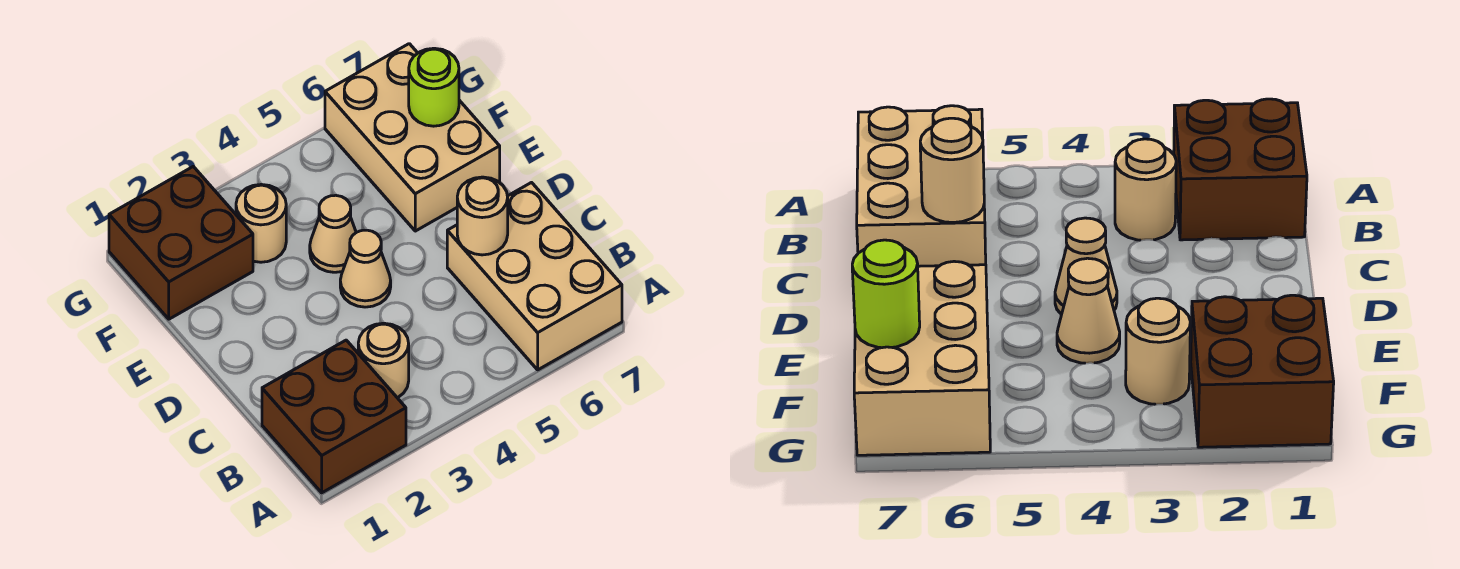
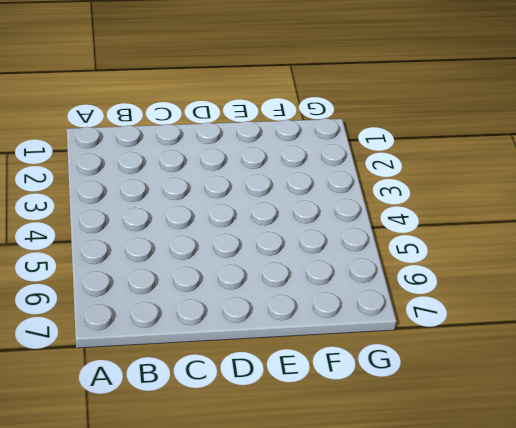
none -> brown brick A1:B2 level 1
none -> tan brick A6:C7 level 1

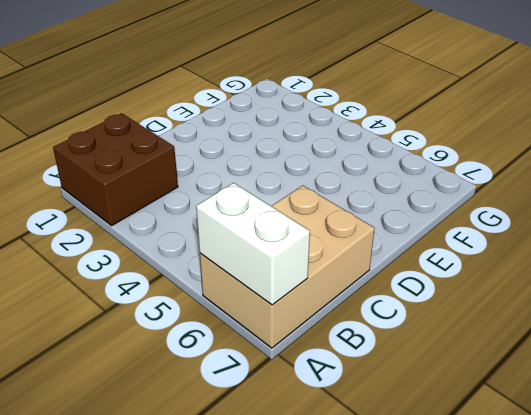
white brick A6:A7 level 2 -> none
none -> tan round brick B3 level 1
none -> tan cone D4 level 1

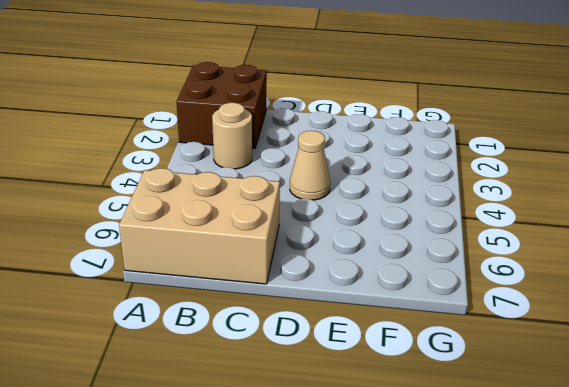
none -> tan cone E4 level 1
none -> tan brick E6:G7 level 1

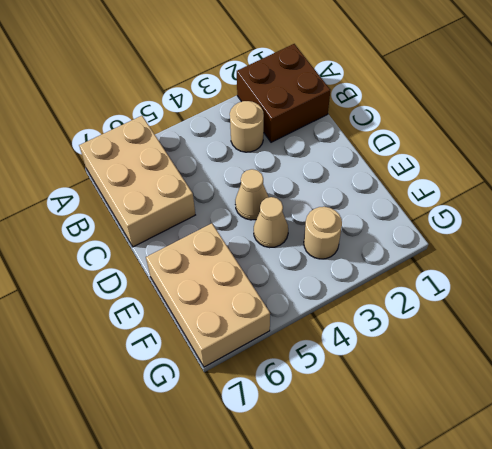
none -> brown brick F1:G2 level 1
none -> tan round brick C6 level 2

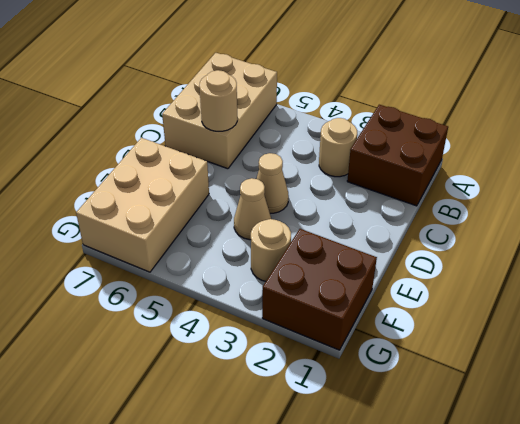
none -> lime round brick F7 level 2

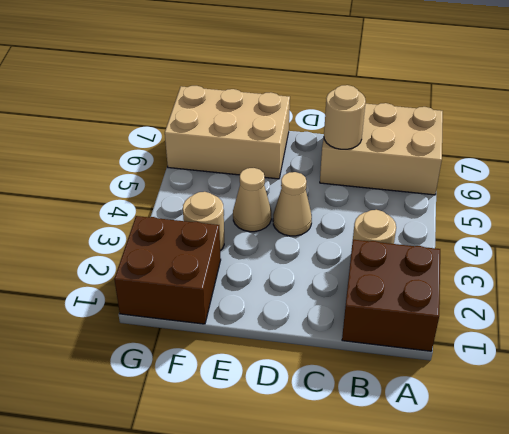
none -> lime round brick F7 level 2

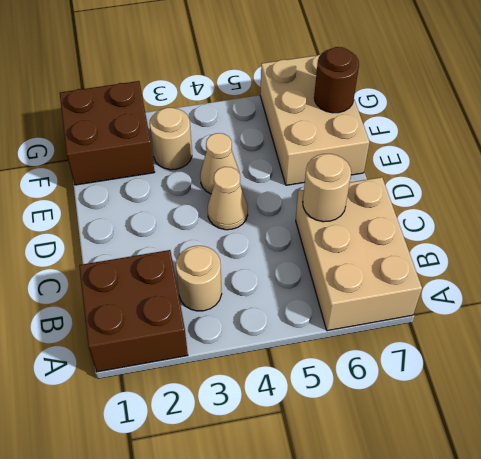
brown round brick F7 level 2 -> lime round brick F7 level 2

